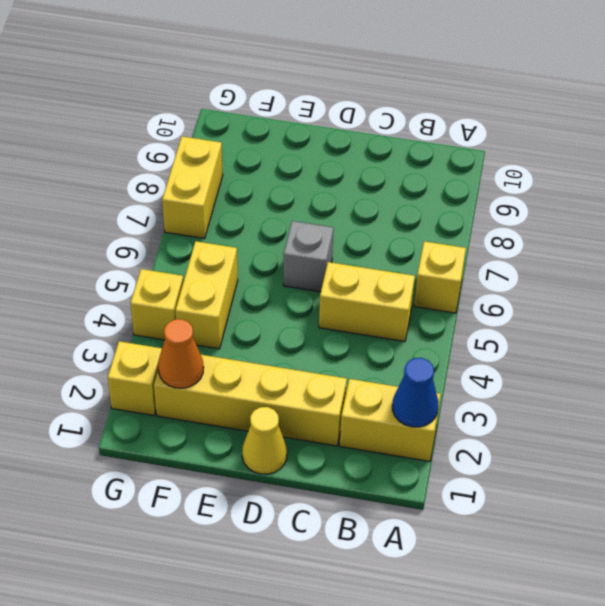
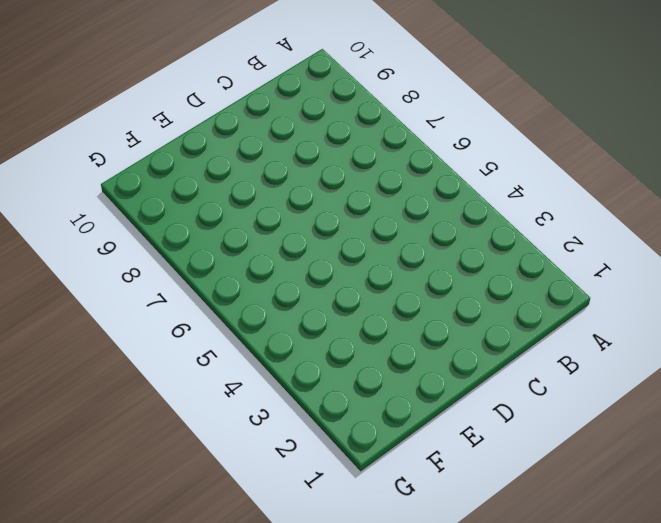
none -> yellow brick A2:B2 level 1
none -> yellow brick A6 level 1
none -> yellow brick B5:C5 level 1

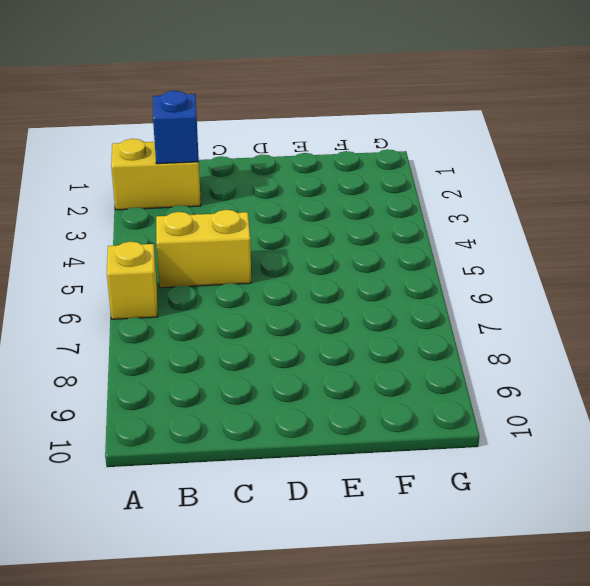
blue brick B2 level 2 -> none
none -> yellow brick C2:F2 level 1
none -> yellow cone D1 level 1
none -> grey brick D6 level 1

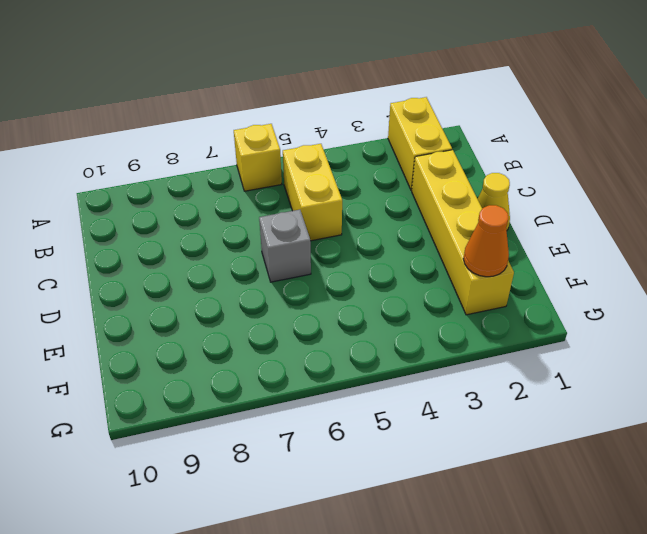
none -> yellow brick F4:F5 level 1
none -> yellow brick G2 level 1
none -> yellow brick G4 level 1

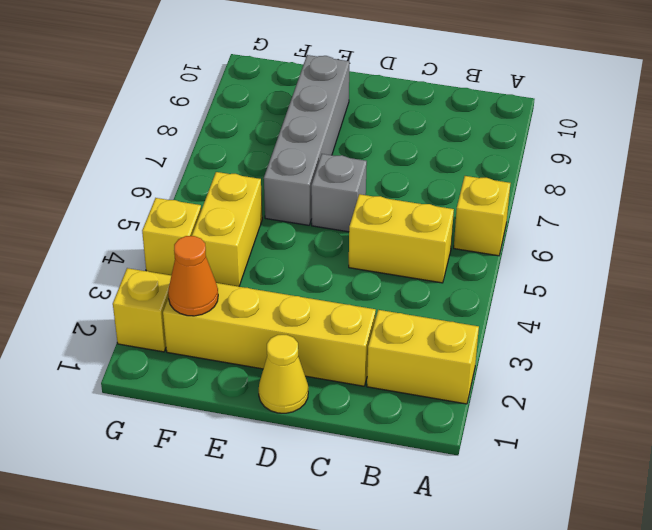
grey brick E6:E9 level 1 -> none
none -> yellow brick G7:G8 level 1
none -> blue cone A2 level 2

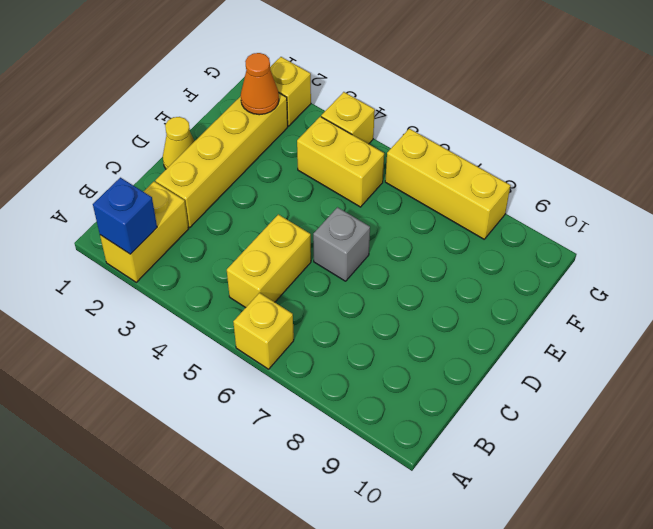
blue brick A2 level 2 -> blue cone A2 level 2
yellow brick G6:G8 level 1 -> yellow brick G7:G8 level 1

